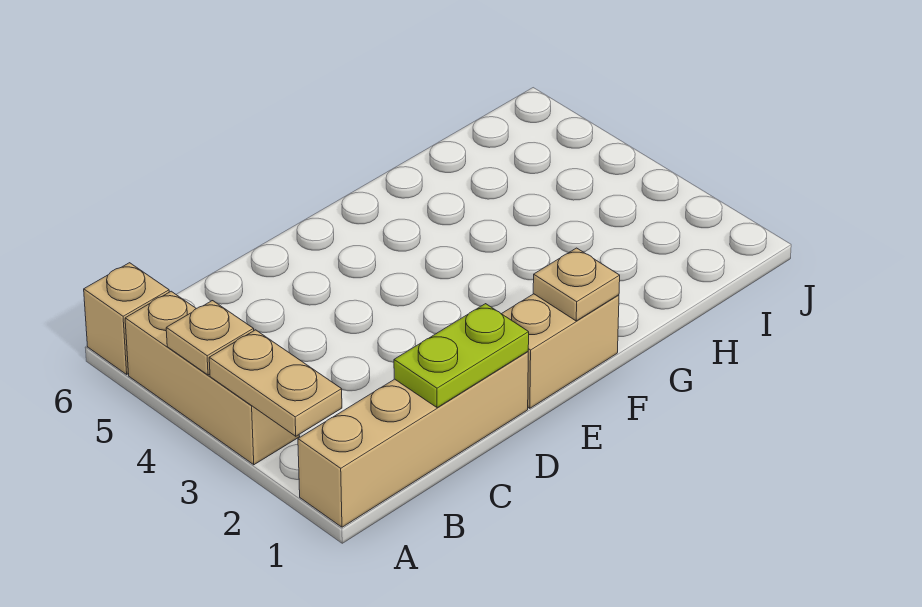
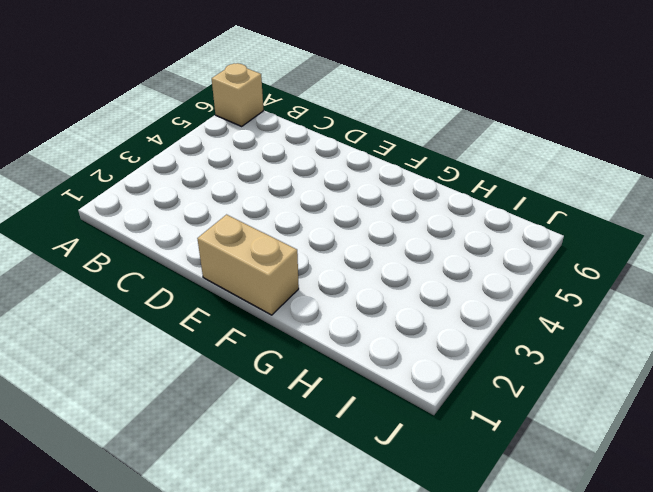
none -> tan brick A1:D1 level 1
none -> tan brick A3:A5 level 1

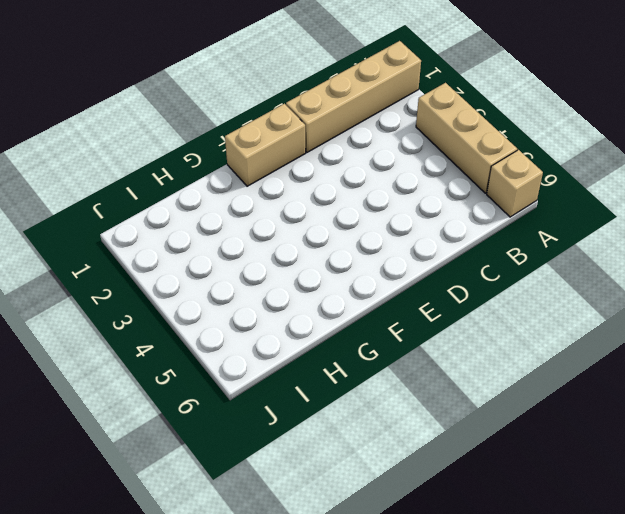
none -> tan plate A2:A3 level 2
none -> tan plate A4 level 2

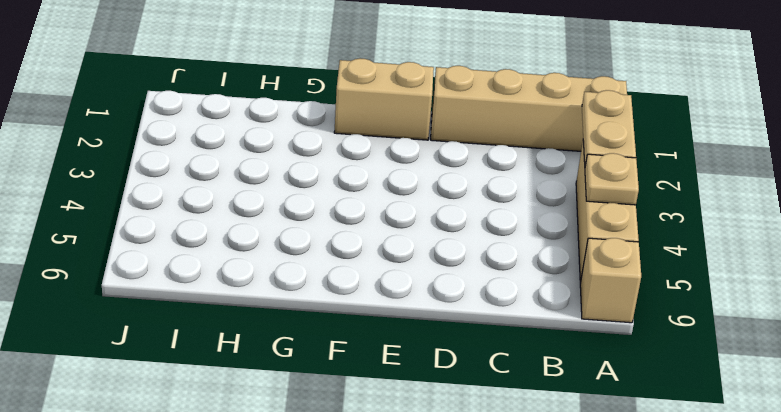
none -> lime plate C1:D1 level 2
none -> tan plate F1 level 2

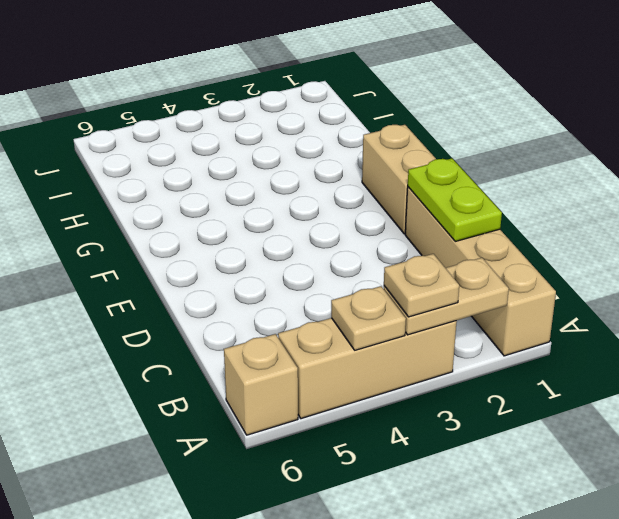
tan plate A3 level 3 -> tan plate F1 level 2

